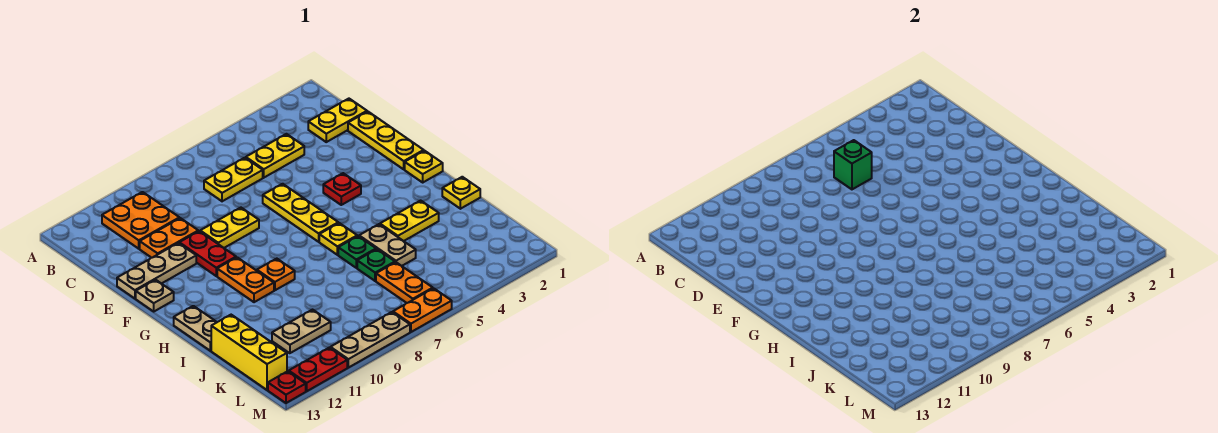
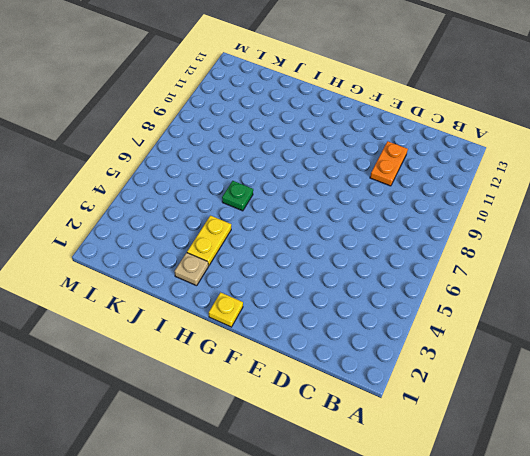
tan plate I2 level 1 -> tan plate F13 level 1
none -> orange plate B10:C11 level 1
none -> yellow plate C1:C2 level 1
none -> yellow plate C4:C5 level 1
none -> yellow plate C6:C7 level 1

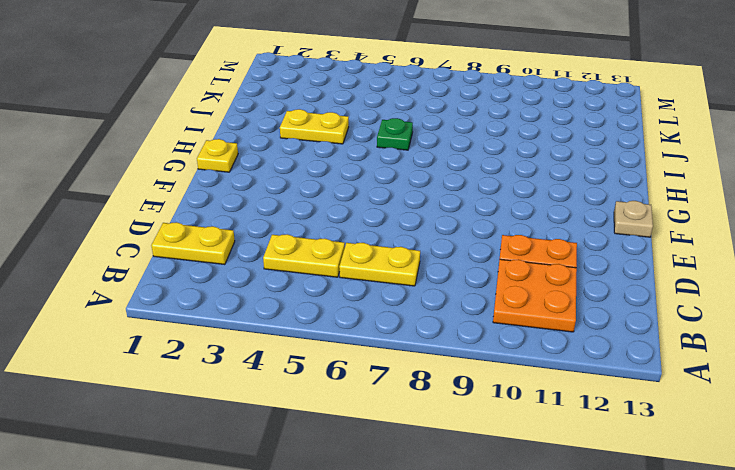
none -> yellow plate D1:F1 level 1
none -> yellow plate E6:G6 level 1
none -> yellow plate E8:E9 level 1
none -> red plate E10:F10 level 1

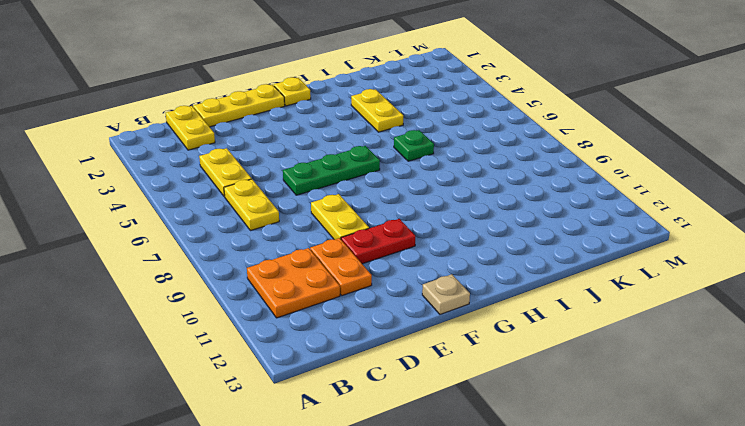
green plate E6:G6 level 1 -> yellow plate E6:G6 level 1
none -> tan plate E11:E13 level 1
none -> red plate F4 level 1
none -> orange plate G10:H10 level 1
none -> yellow plate H6 level 1

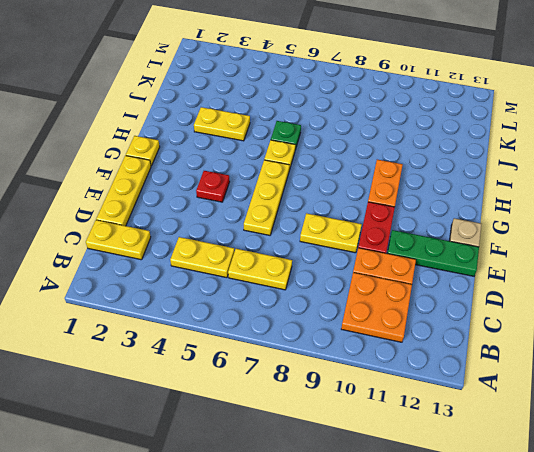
green plate E11:E13 level 1 -> tan plate E11:E13 level 1
none -> orange plate H9 level 1
none -> tan plate H13:I13 level 1
none -> yellow plate I1 level 1
none -> tan plate I5:J5 level 1

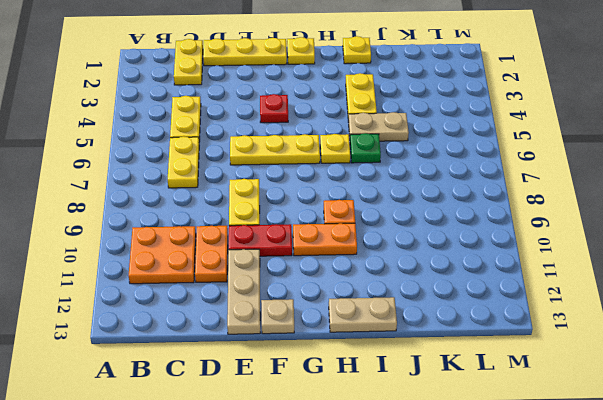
none -> green plate J6 level 1
none -> yellow brick J13:L13 level 1
none -> orange plate K6:L6 level 1
none -> tan plate K10:K11 level 1

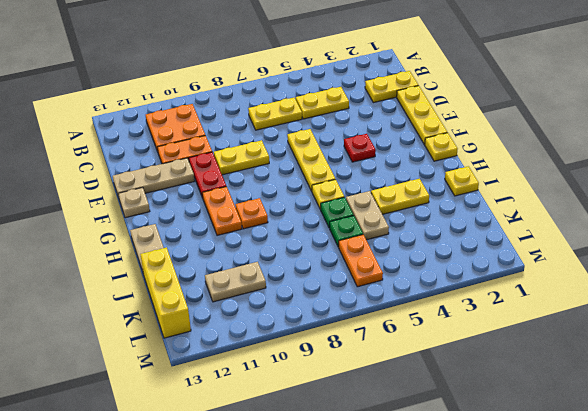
none -> orange plate M6:M7 level 1
none -> tan plate M8:M10 level 1
none -> red plate M11:M12 level 1
none -> red plate M13 level 1

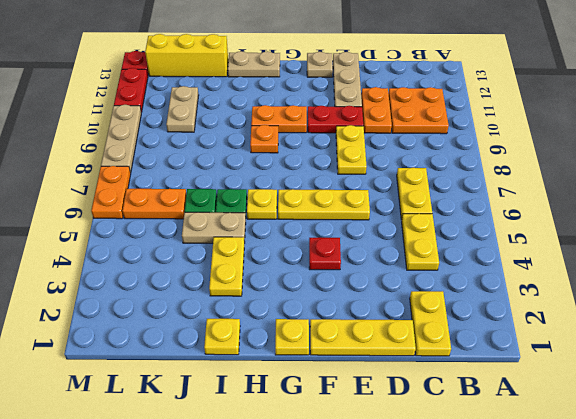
none -> green brick C6 level 2

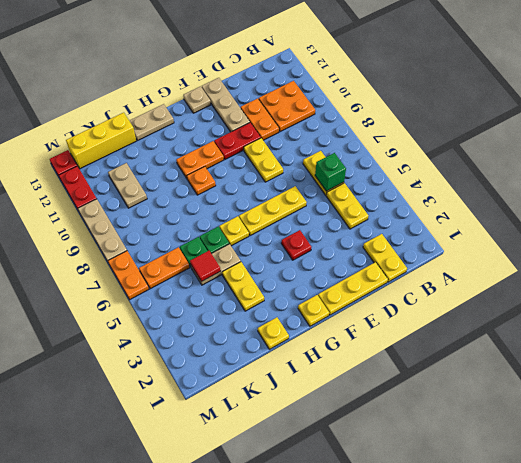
red tile J5 level 2 -> none

